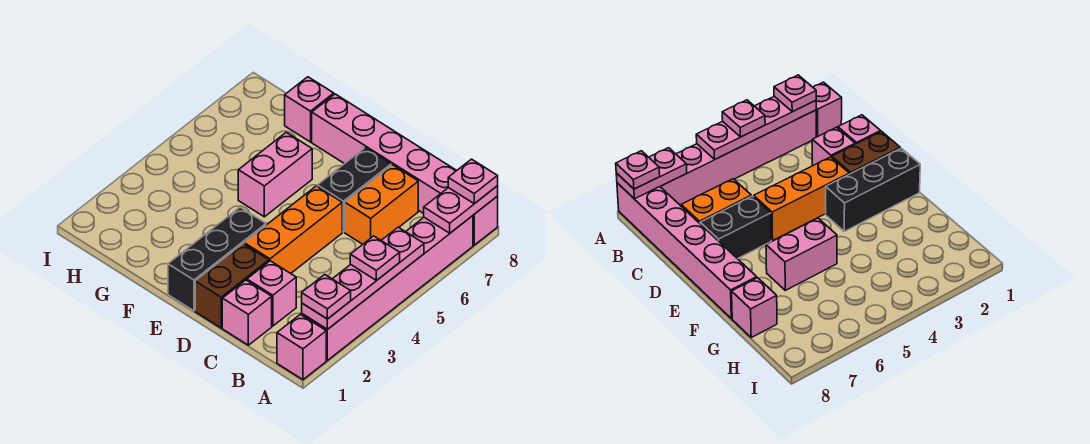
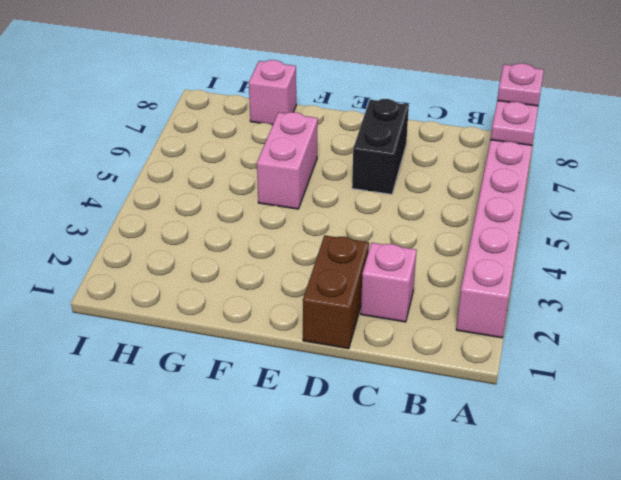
none -> pink brick A1 level 1
none -> pink brick A8:F8 level 1
none -> pink brick C1 level 1

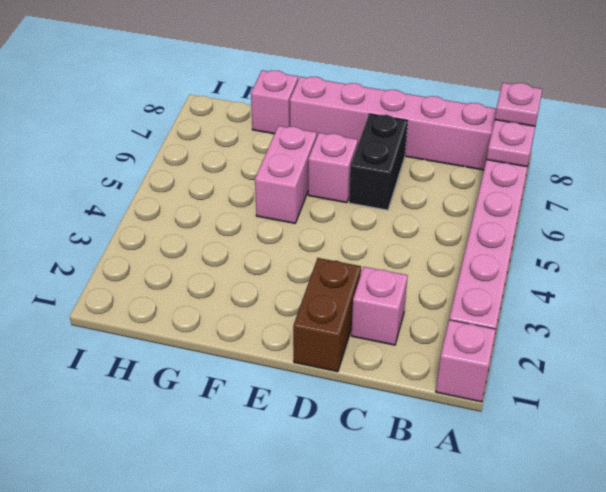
pink brick E6 level 1 -> pink brick C1 level 1
none -> orange brick C6:C7 level 1
none -> orange brick D3:D5 level 1
none -> black brick E1:E3 level 1

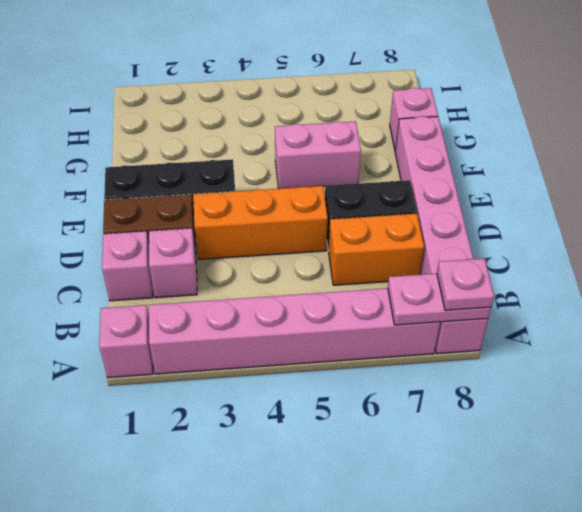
none -> pink plate A2:A5 level 2
none -> pink plate A2 level 3
none -> pink plate A4 level 3

